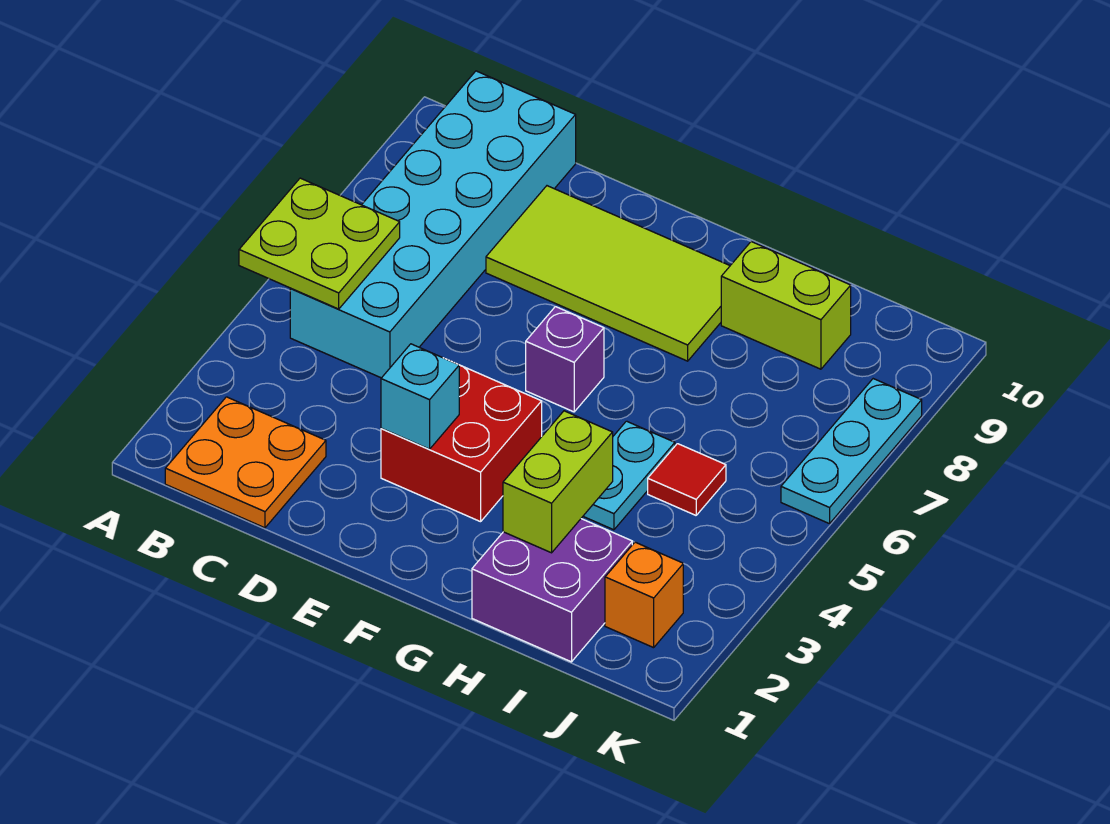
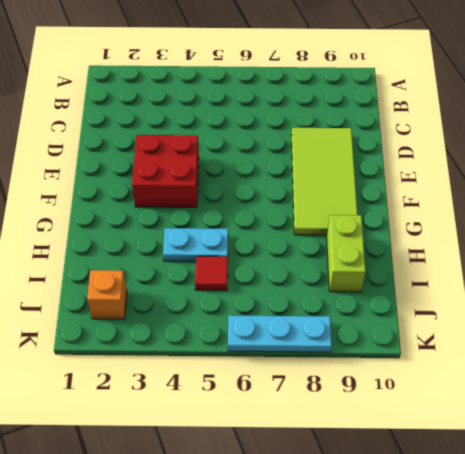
none -> orange plate B1:C2 level 1
none -> cyan brick B5:C10 level 1
none -> purple brick F6 level 1

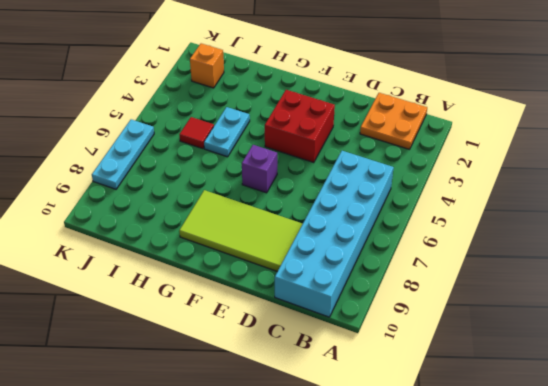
none -> purple brick H1:I2 level 1
none -> lime brick H9:I9 level 1
none -> lime plate A5:B6 level 2

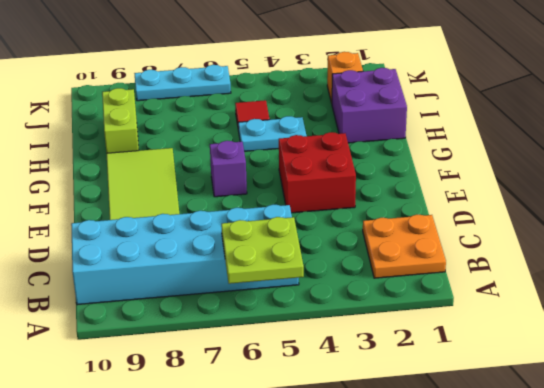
none -> cyan brick E3 level 2
none -> lime brick H2:H3 level 2

